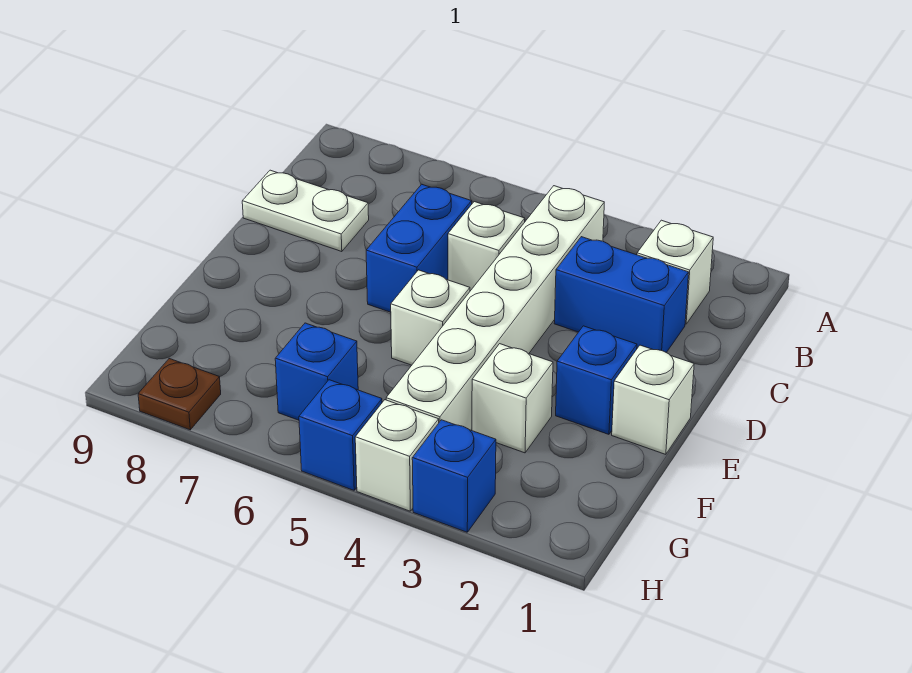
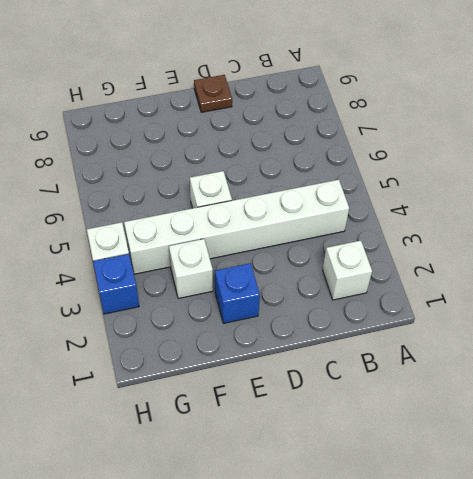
brown plate D9 level 1 -> brown plate H8 level 1
none -> blue brick C2:C3 level 1
none -> white brick C5 level 1
none -> blue brick C6:D6 level 1

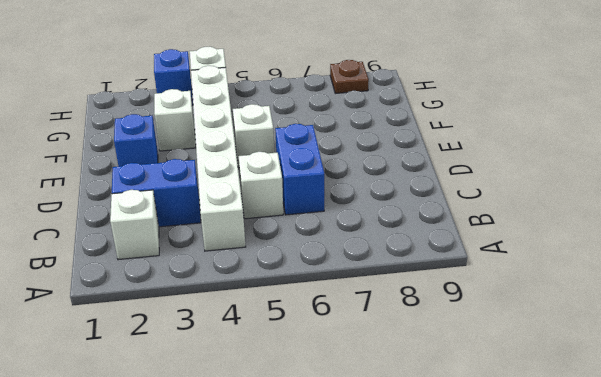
none -> white plate C8:C9 level 1
none -> white brick E1 level 1
none -> blue brick G6 level 1

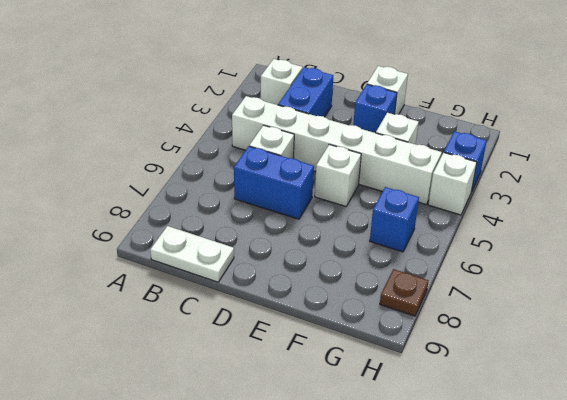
white plate B9:C9 level 1 -> white plate C8:C9 level 1
none -> blue brick H5 level 1

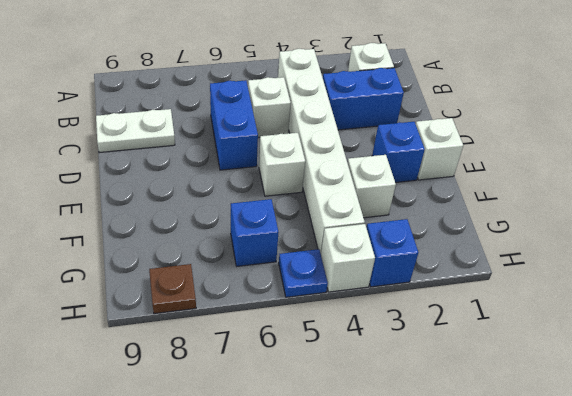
blue plate H5 level 1 -> blue brick H5 level 1

